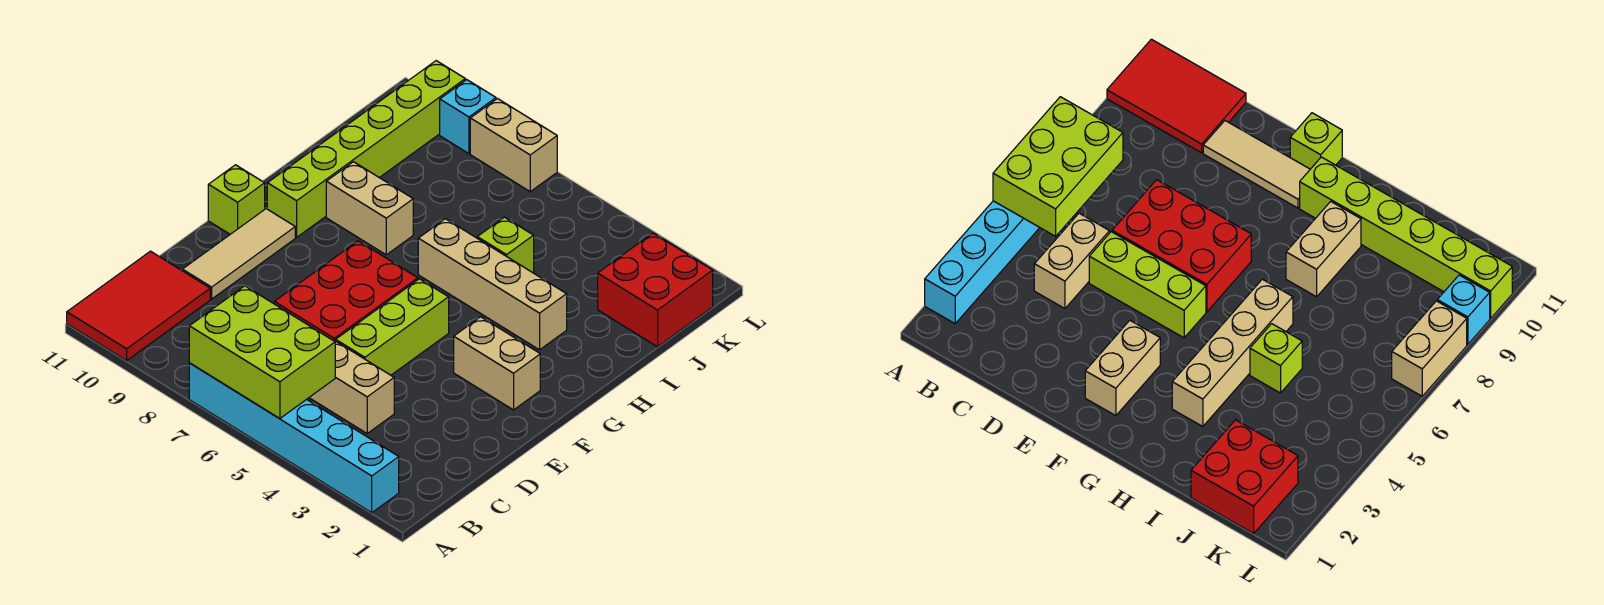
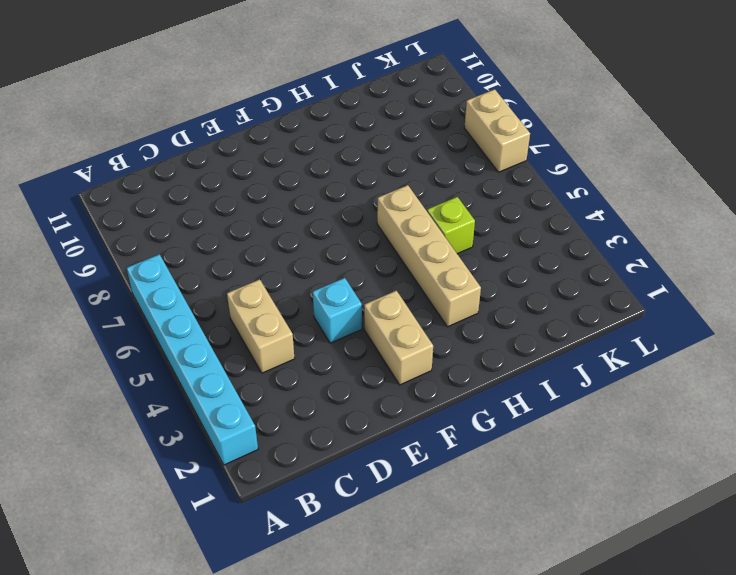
cyan brick E4 level 1 -> cyan brick L9 level 1
none -> red tile A10:C11 level 1
none -> lime brick D5:F5 level 1
none -> red brick D6:F7 level 1

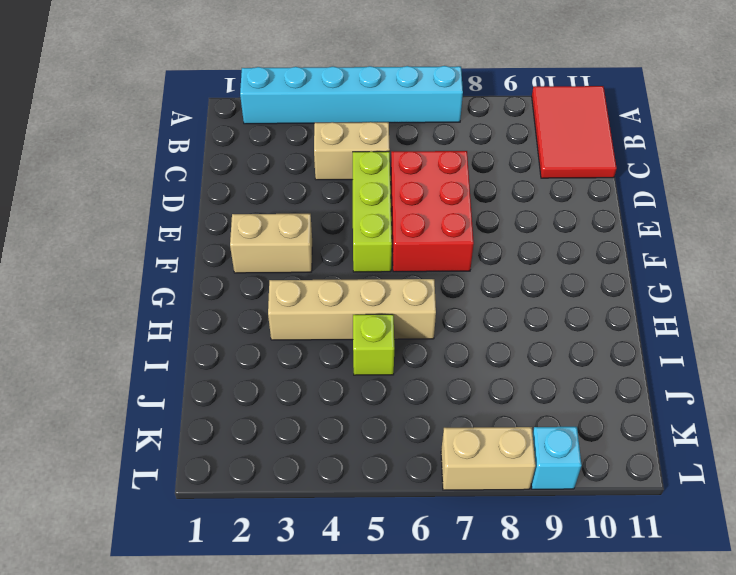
none -> tan tile D10:F10 level 1
none -> lime brick F11 level 1
none -> lime brick G10:L10 level 1

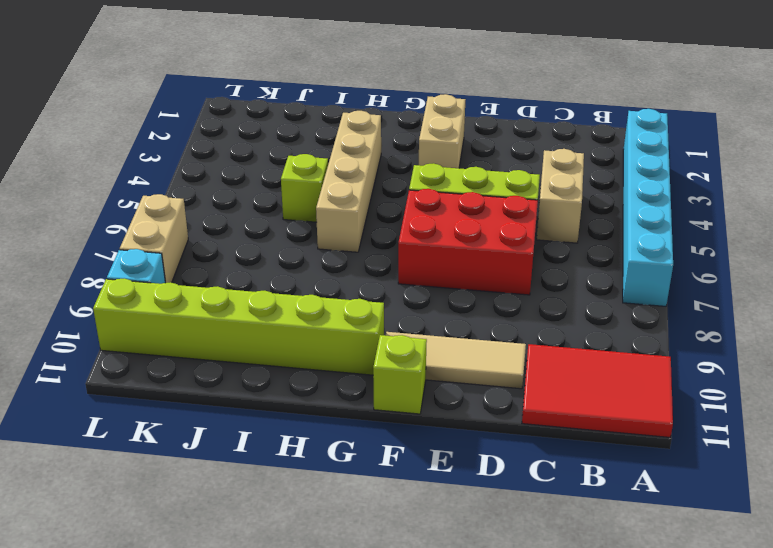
none -> tan brick H8:H9 level 1
none -> red brick J1:K2 level 1
none -> lime brick A5:B7 level 2

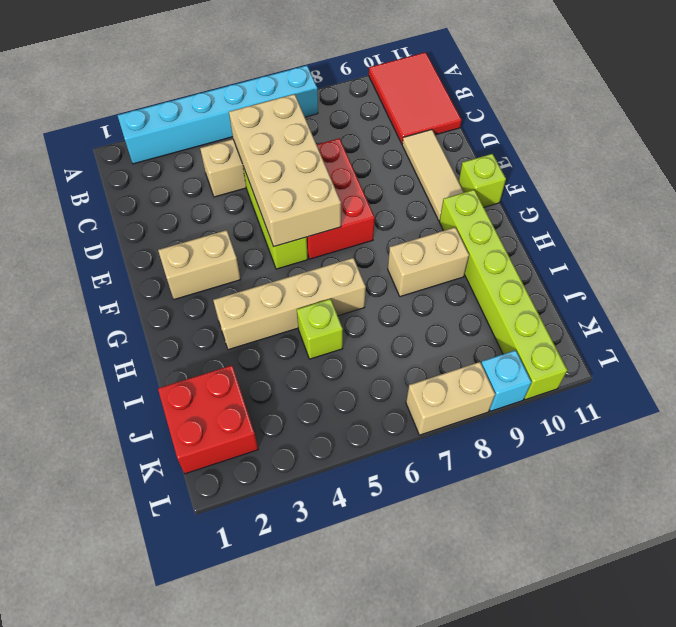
tan brick C5:F6 level 2 -> none
none -> lime brick A5:B7 level 2

